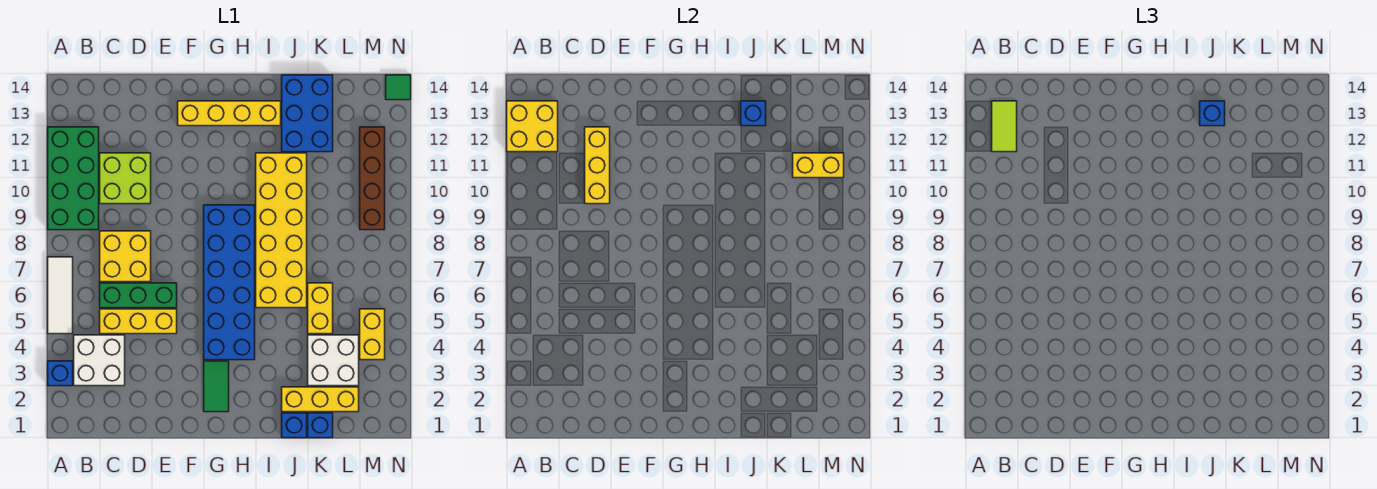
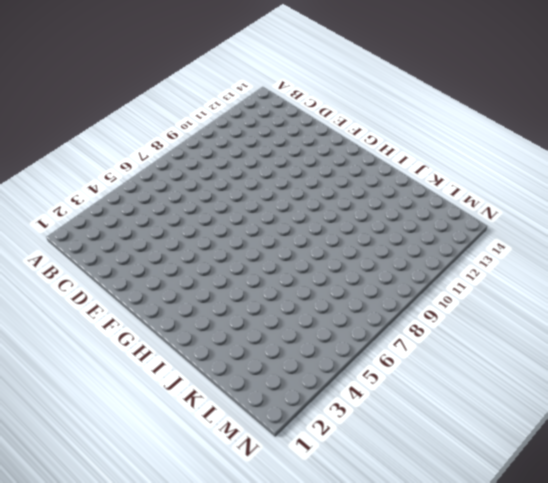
none -> blue brick A3 level 1
none -> white tile A5:A7 level 1
none -> green brick A9:B12 level 1

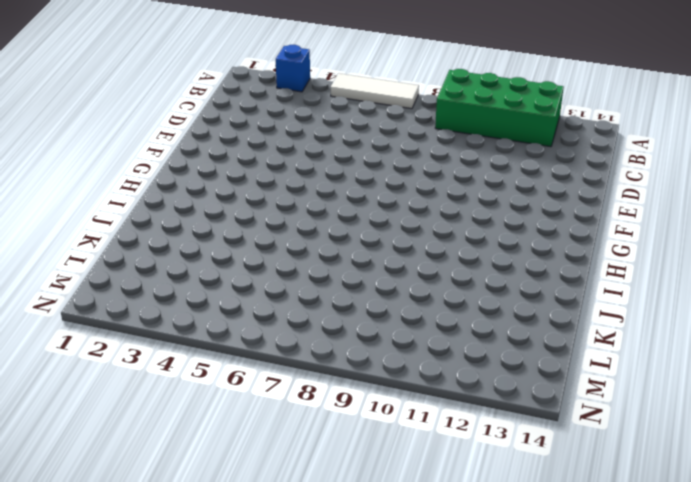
none -> white brick B3:C4 level 1
none -> yellow brick C5:E5 level 1
none -> green brick C6:E6 level 1

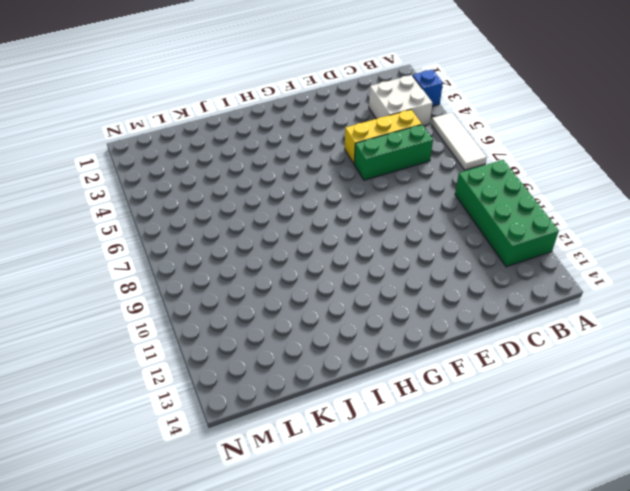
none -> yellow brick C7:D8 level 1
none -> lime brick C10:D11 level 1
none -> yellow brick F13:I13 level 1

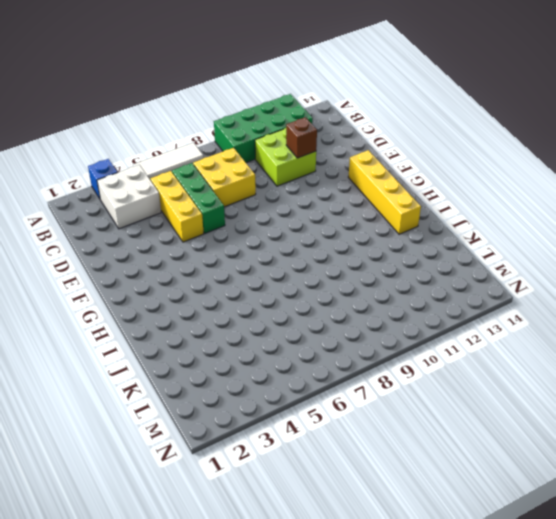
brown brick D11 level 2 -> yellow brick D10:D12 level 2
none -> green tile G2:G3 level 1
none -> blue brick G4:H9 level 1
none -> yellow brick I6:J11 level 1

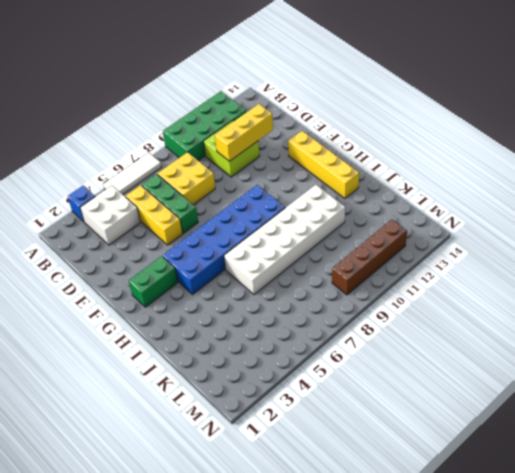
green brick G2:G3 level 1 -> green tile G2:G3 level 1
white brick I6:J11 level 1 -> yellow brick I6:J11 level 1
none -> blue brick J1 level 1
none -> yellow brick J2:L2 level 1
none -> blue brick J12:K14 level 1

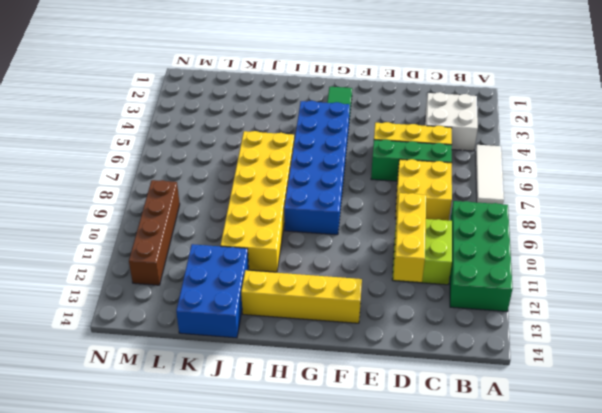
none -> blue brick A3 level 1
none -> blue brick J1 level 1
none -> yellow brick J2:L2 level 1

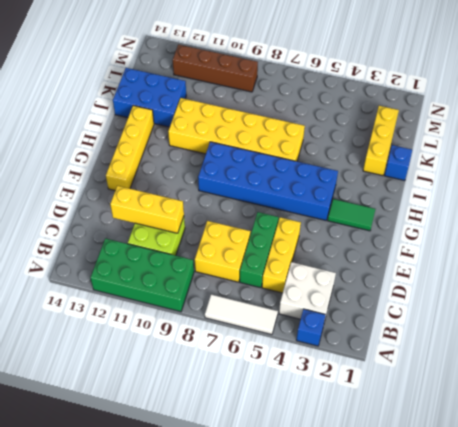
none -> blue brick K1 level 1
none -> white brick K3:L4 level 1
none -> yellow brick K5:K6 level 1

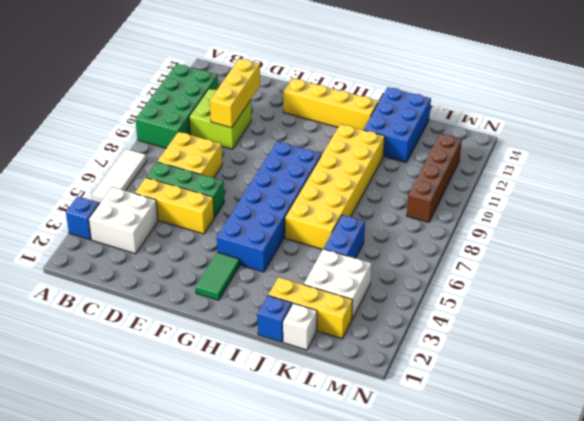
white brick K1 level 1 -> blue brick K1 level 1
blue brick K5:K6 level 1 -> yellow brick K5:K6 level 1
none -> yellow brick M4:M5 level 1
none -> green tile N14 level 1
none -> yellow brick A12:B13 level 2

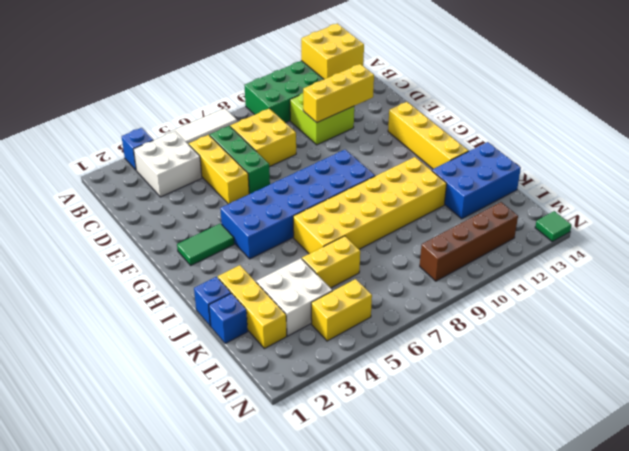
none -> blue brick J13 level 2
none -> yellow brick L11:M11 level 2
none -> lime tile B12:B13 level 3

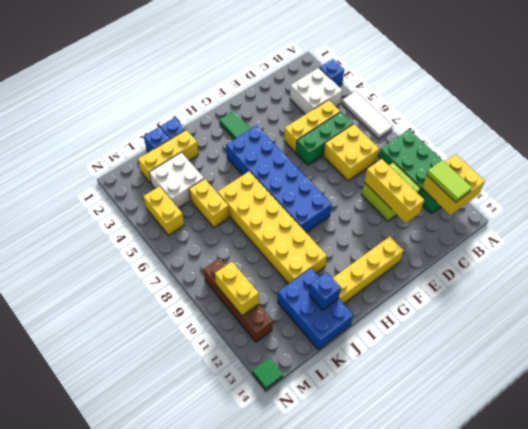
yellow brick M10:M11 level 2 -> yellow brick L11:M11 level 2
none -> blue brick J13 level 3

